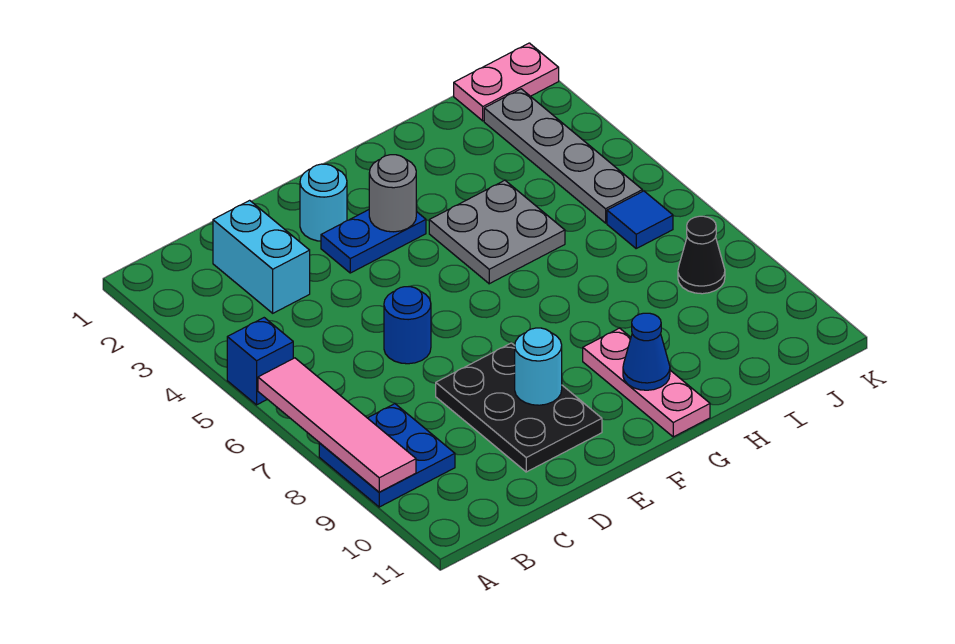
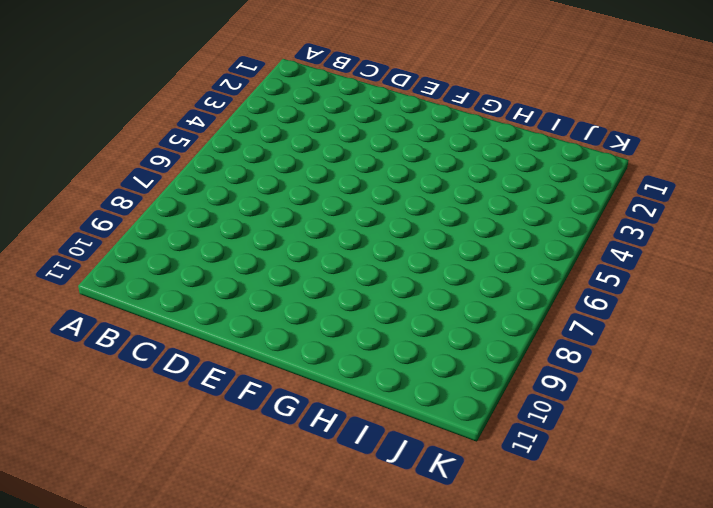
none -> blue brick A5 level 1
none -> blue plate A8:B9 level 1
none -> cyan brick C2:C3 level 1

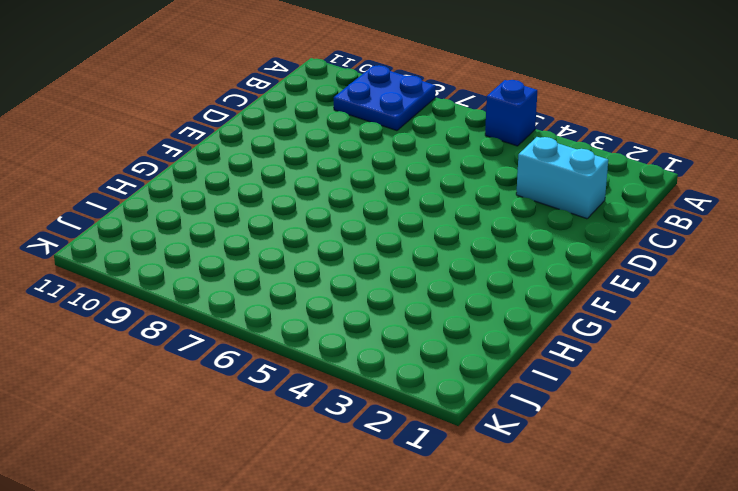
none -> blue round brick D6 level 1
none -> black plate D8:E10 level 1
none -> cyan round brick E2 level 1

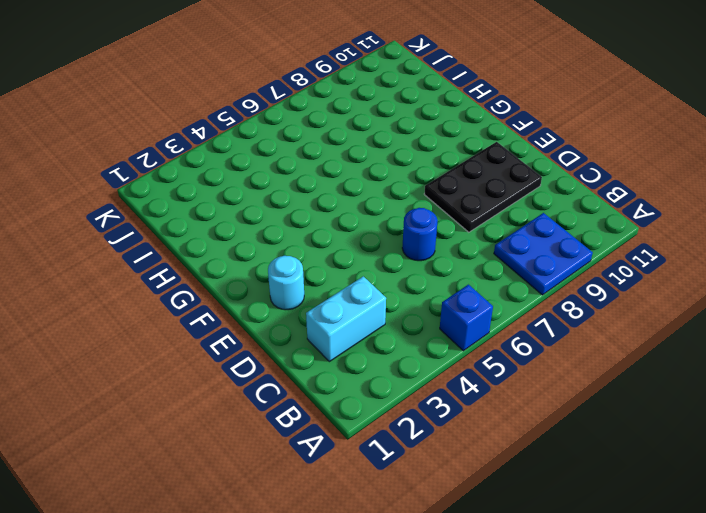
none -> blue plate E3:F3 level 1
none -> grey plate G4:H5 level 1
none -> pink plate G9:G11 level 1

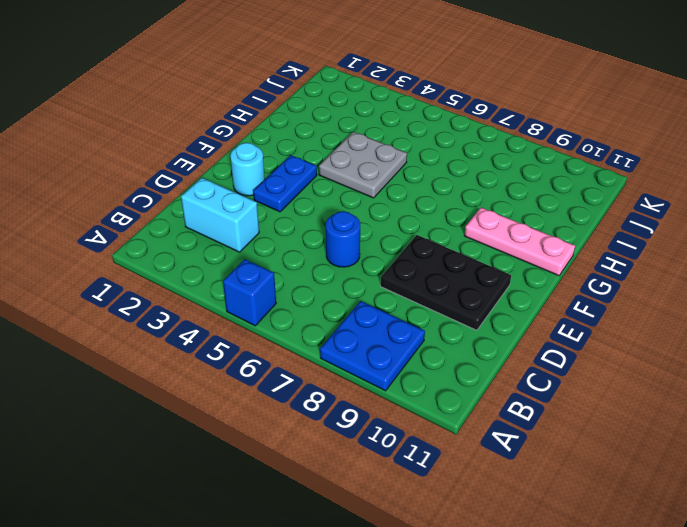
none -> pink plate J1:K1 level 1
none -> grey plate J2:J5 level 1
none -> blue tile J6 level 1

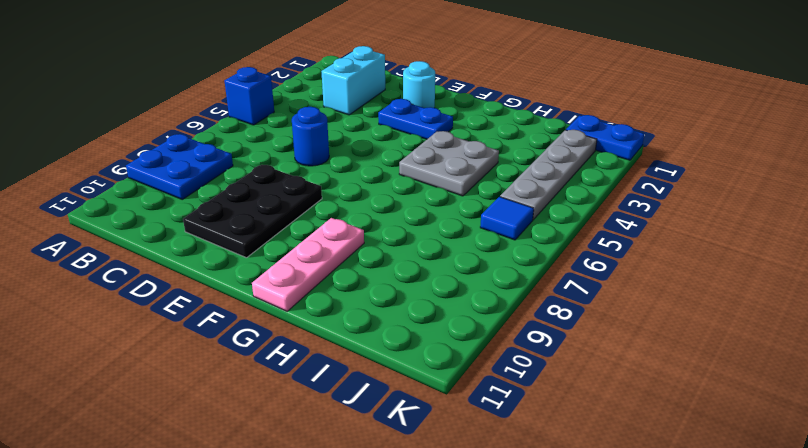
blue plate J1:K1 level 1 -> pink plate J1:K1 level 1
none -> black cone J8 level 1
none -> pink tile A6:A9 level 2
none -> cyan round brick E9 level 2

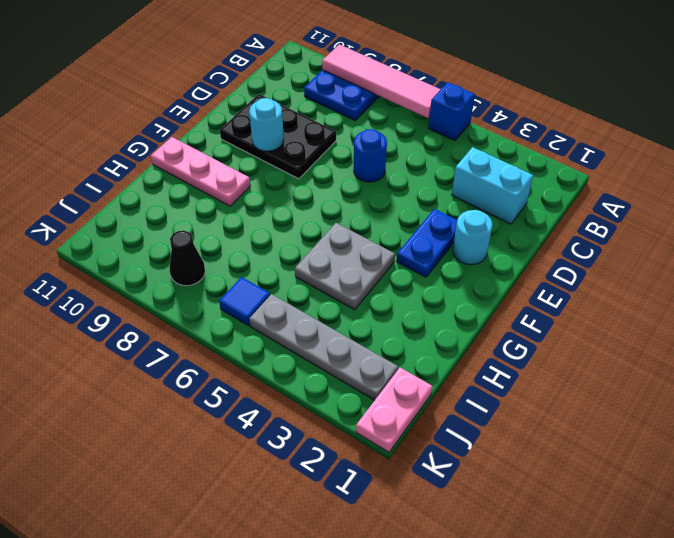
none -> grey round brick F3 level 2
none -> blue cone G10 level 2

